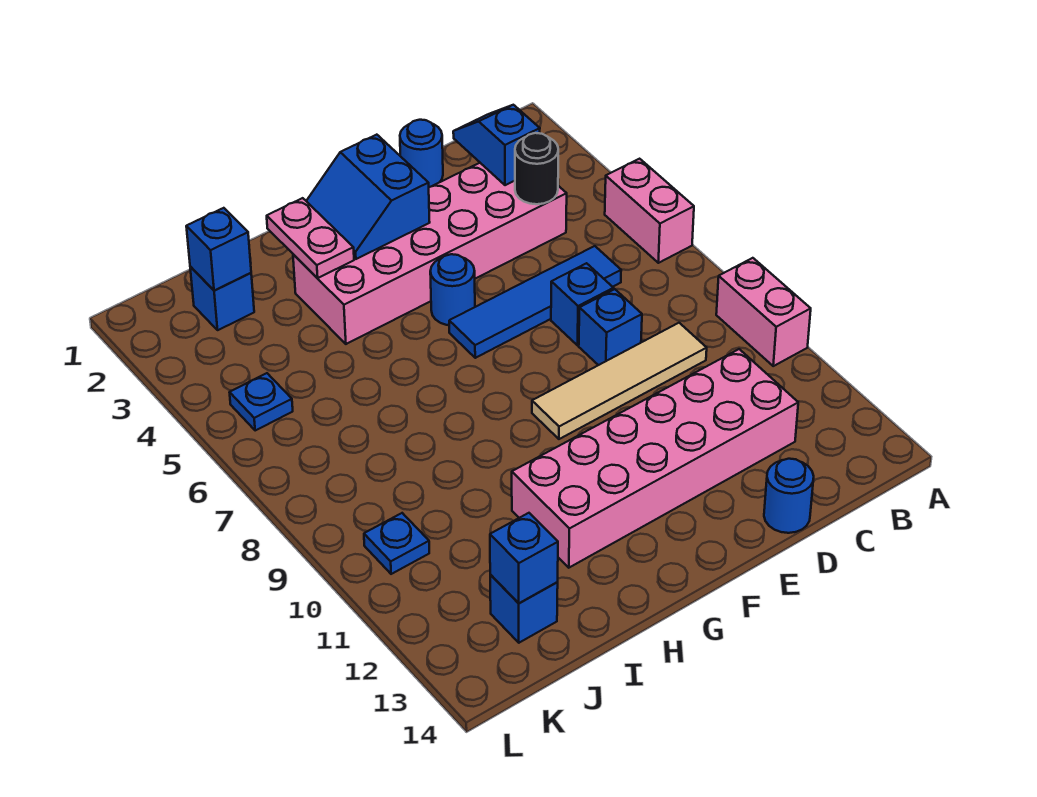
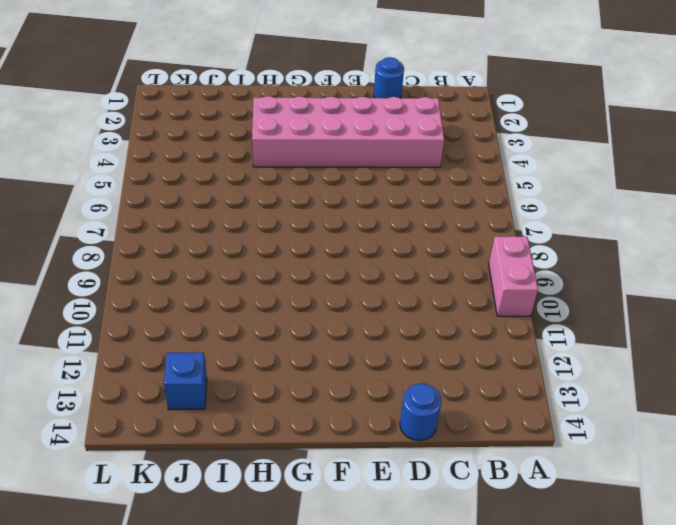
none -> pink brick A5:A6 level 1
none -> blue tile C6:F6 level 1
none -> tan tile C9:F9 level 1

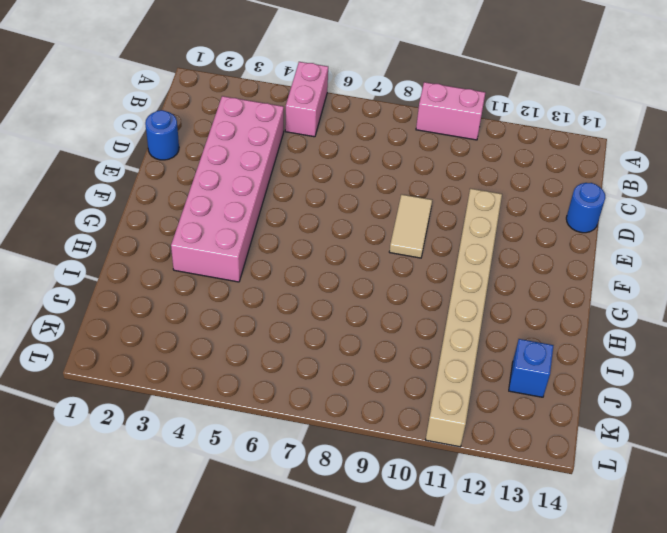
pink brick A5:B5 level 1 -> pink brick A5:A6 level 1
tan tile E9:F9 level 1 -> tan tile C9:F9 level 1
tan brick E11:L11 level 1 -> pink brick C11:H12 level 1
none -> blue tile C6:F6 level 1
none -> blue brick D7 level 1
none -> blue brick D8 level 1

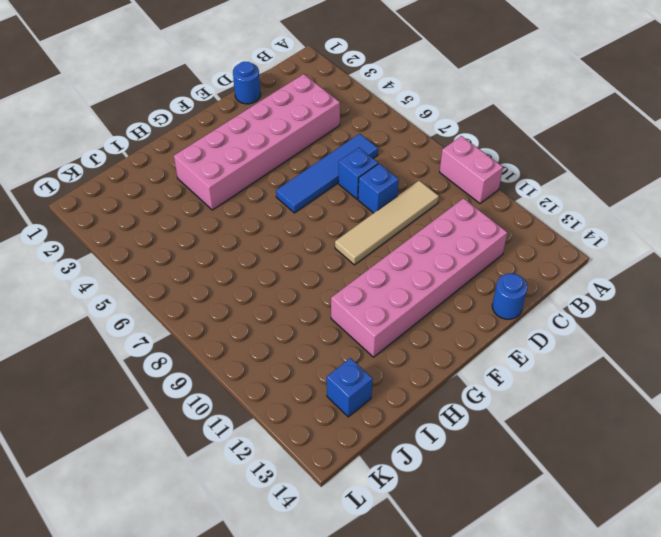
none -> pink brick A5:A6 level 1
none -> blue round brick F5 level 1
none -> blue brick J2 level 1

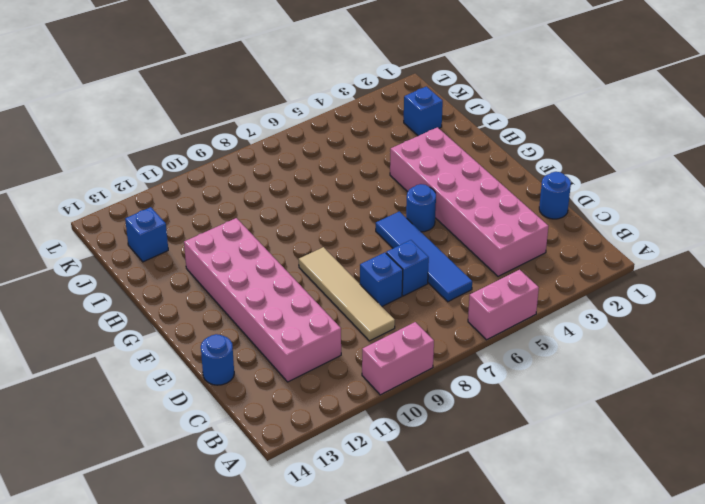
none -> blue plate K5 level 1
none -> blue plate K10 level 1
none -> blue slope C2:C3 level 2 top 3

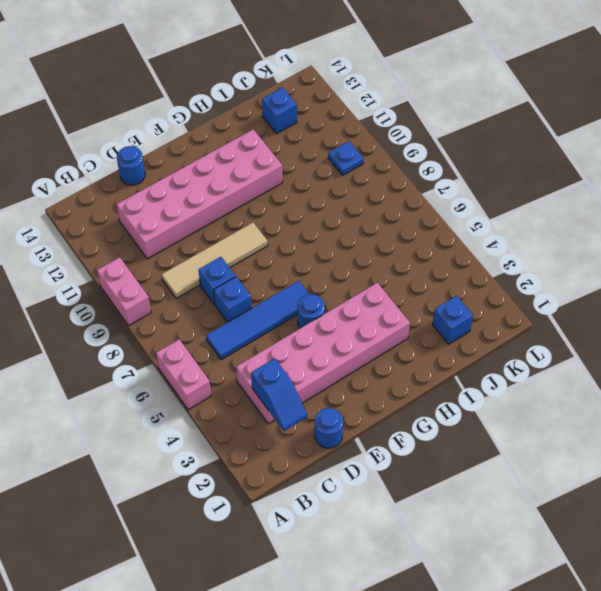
none -> blue plate K5 level 1
none -> black round brick C4 level 2
none -> blue slope F2:G3 level 2 top F

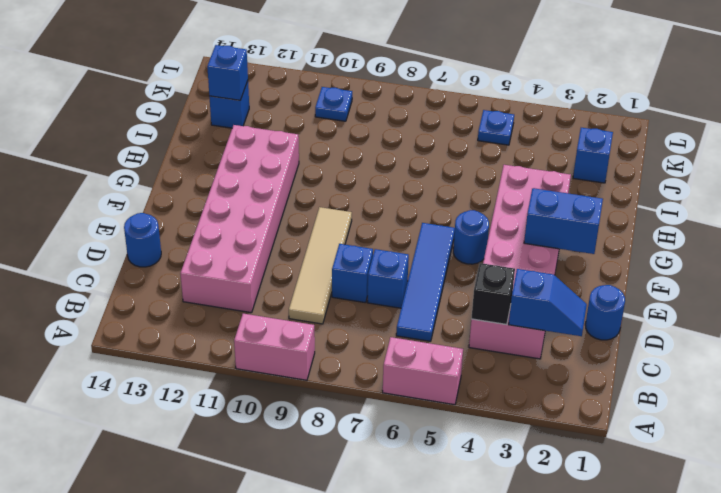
black brick C4 level 2 -> black round brick C4 level 2
none -> pink plate H2:H3 level 2
none -> blue brick J2 level 2

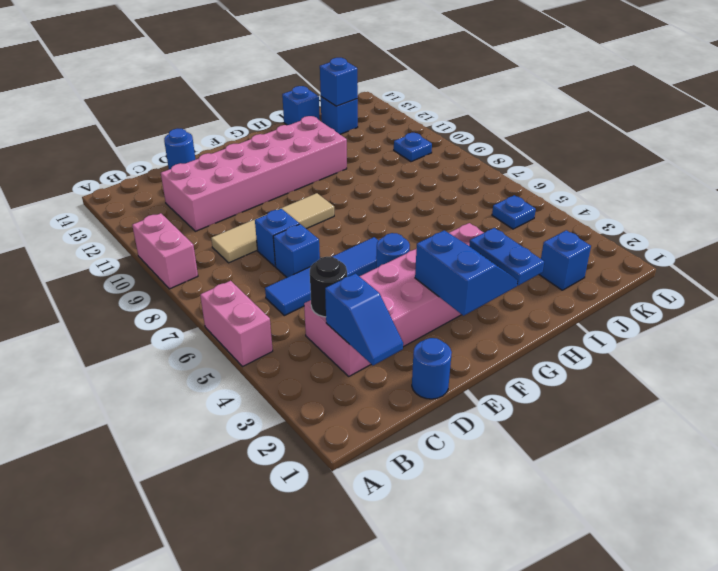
blue plate H2:H3 level 2 -> pink plate H2:H3 level 2
blue brick I14 level 1 -> blue brick J2 level 2

